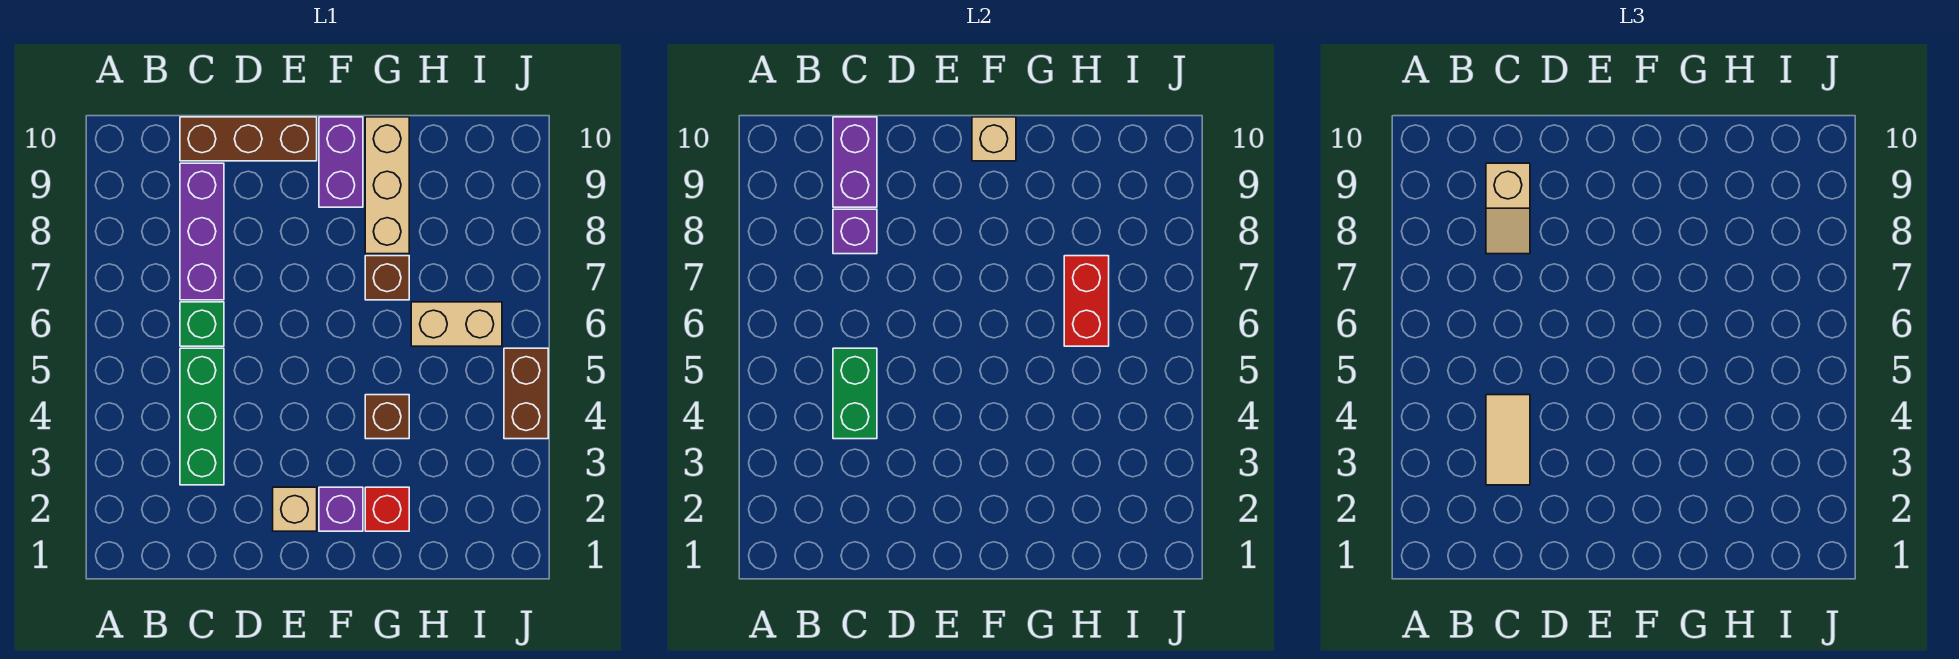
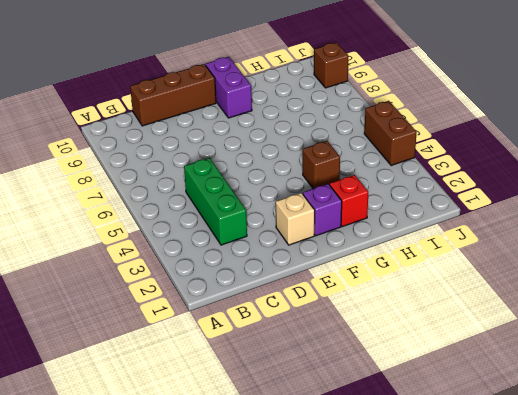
brown brick J9 level 1 -> brown brick G7 level 1
none -> green brick C6 level 1
none -> purple brick C7:C9 level 1
none -> tan brick G8:G10 level 1

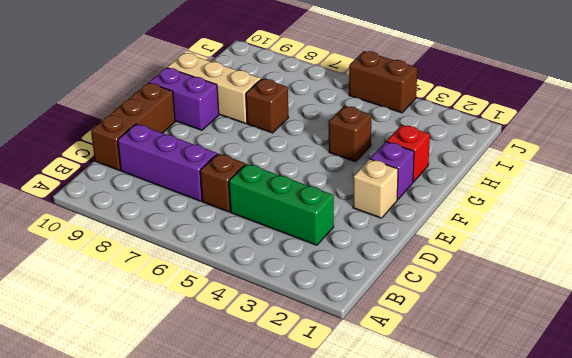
brown brick C6 level 1 -> green brick C6 level 1
none -> tan brick H6:I6 level 1
none -> green brick C4:C5 level 2
none -> purple brick C8 level 2

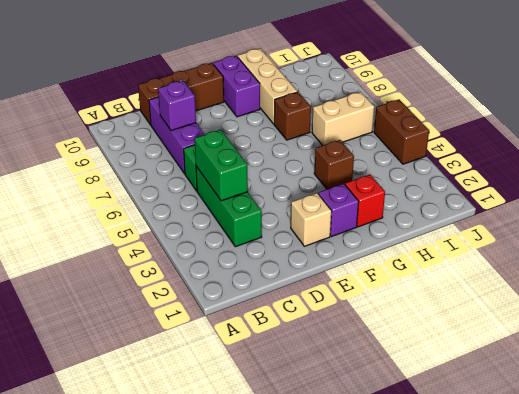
none -> purple brick C9:C10 level 2
none -> tan brick F10 level 2
none -> red brick H6:H7 level 2

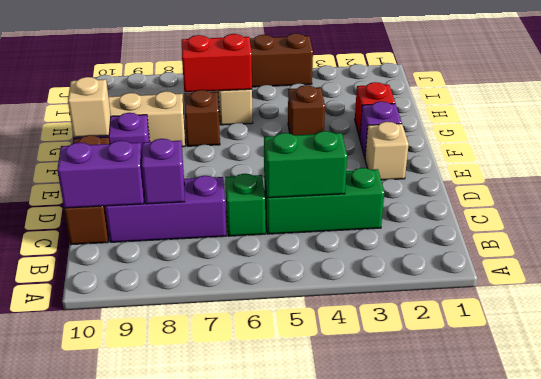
none -> tan tile C3:C4 level 3
none -> tan slope C8:C9 level 3 top 9

